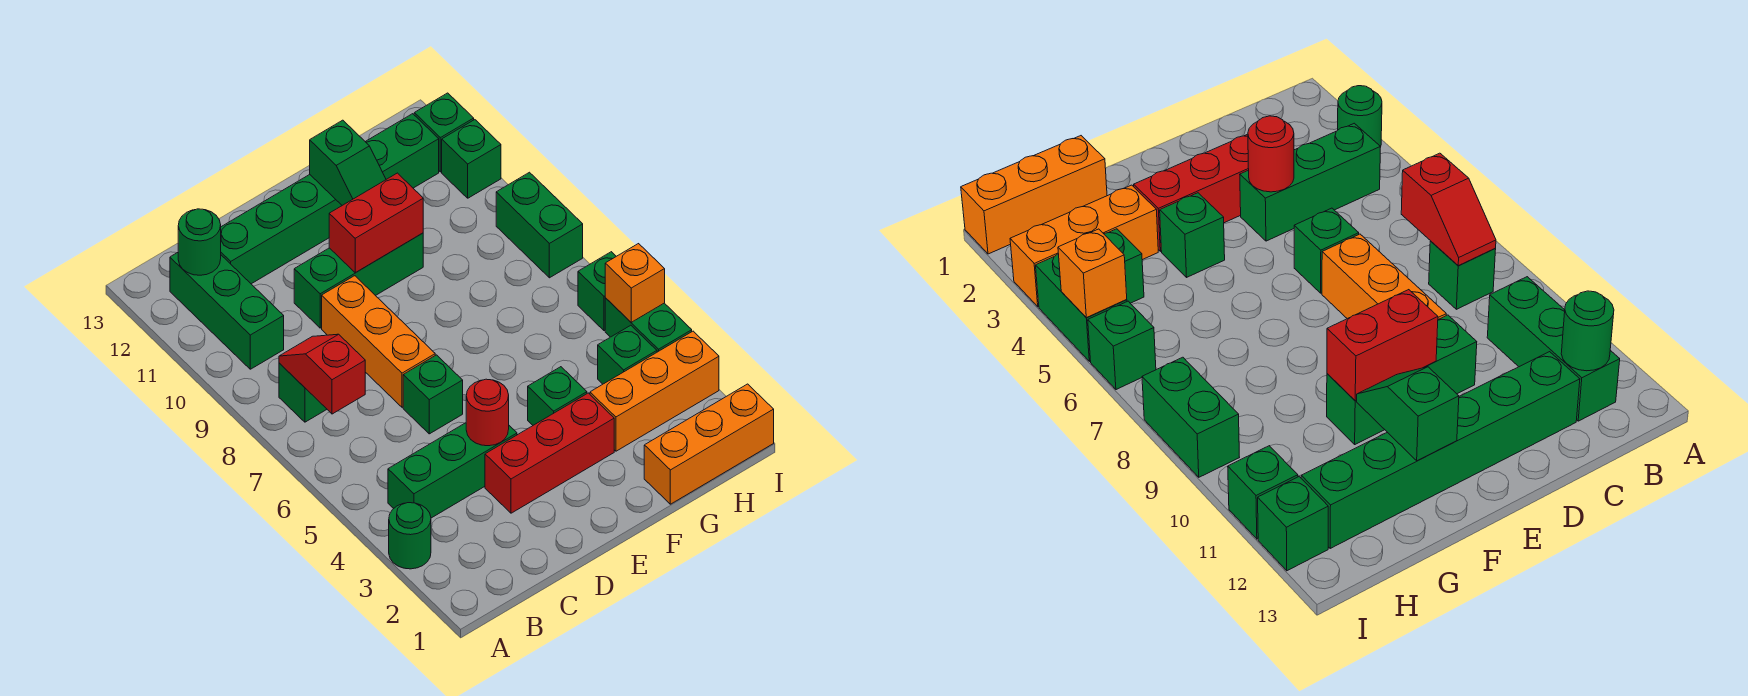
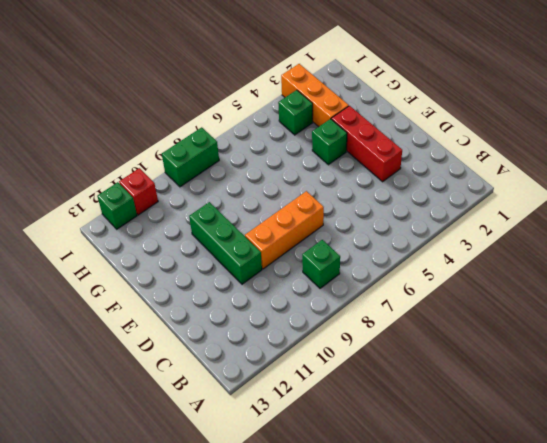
red brick I11 level 1 -> green brick I11 level 1
none -> green round brick A3 level 1
none -> green brick B4:D4 level 1
none -> green brick B10:B12 level 1

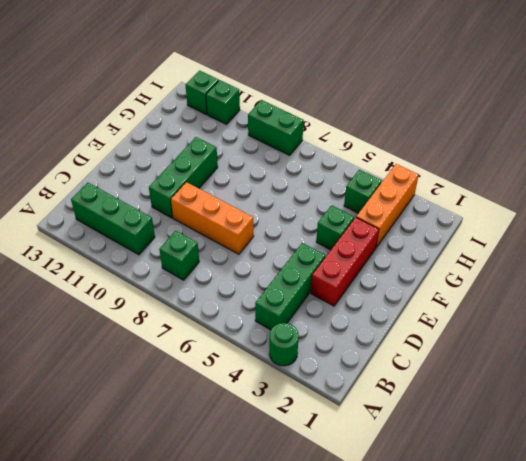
none -> green brick C12:H12 level 1
none -> green brick D6 level 1
none -> orange brick G1:I1 level 1

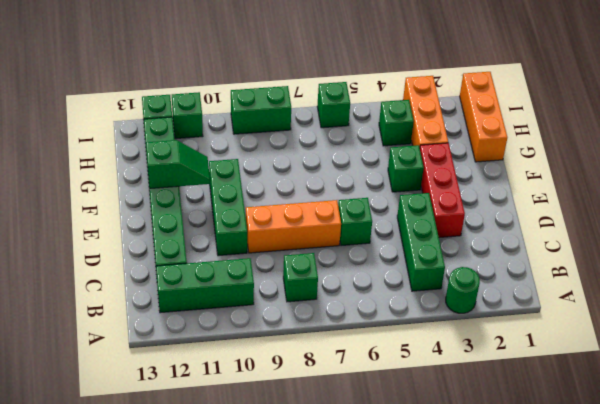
none -> green brick I4:I5 level 1
none -> red slope B7:B8 level 2 top 7
none -> green round brick B12 level 2

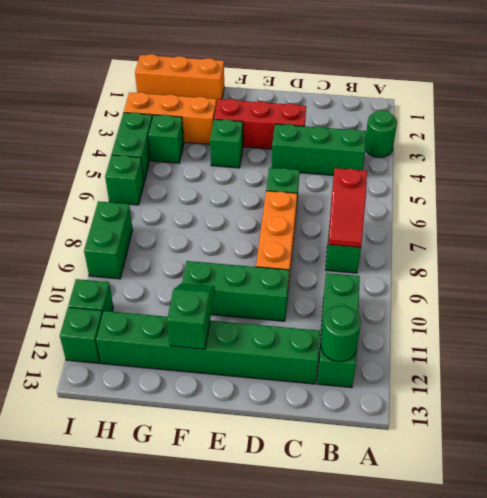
none -> red round brick D4 level 2
none -> red brick E10:F10 level 2
none -> orange brick I5 level 2

